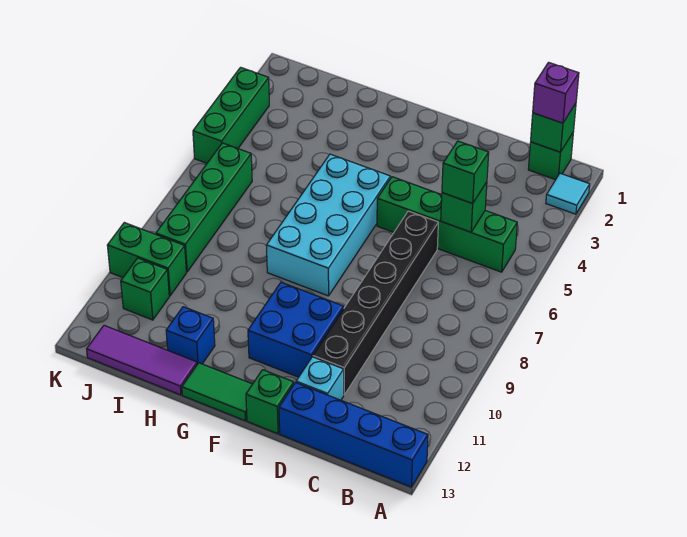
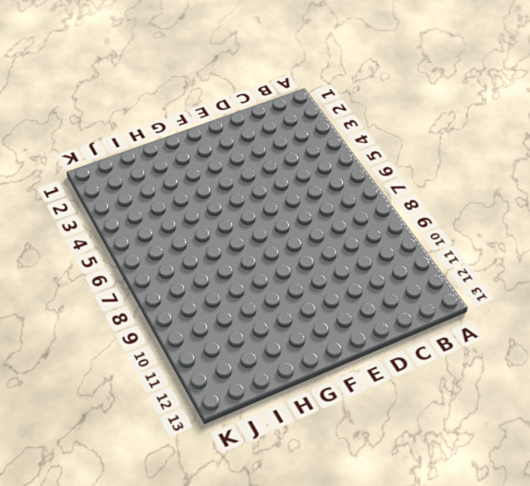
none -> cyan tile A2 level 1
none -> blue brick A13:D13 level 1
none -> green brick B1 level 1

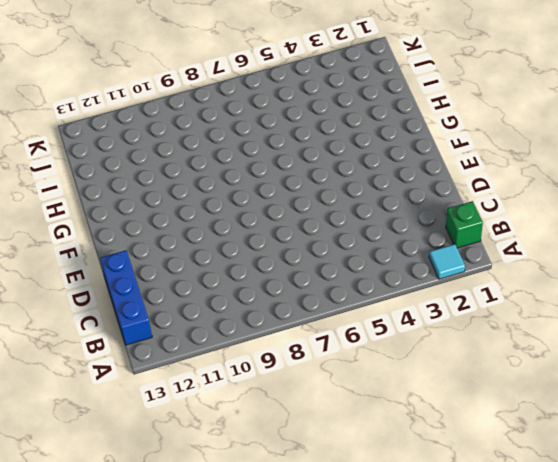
blue brick B13:D13 level 1 -> blue brick A13:D13 level 1
none -> green brick B5:E5 level 1
none -> black brick D6:D11 level 1
none -> cyan brick D12 level 1

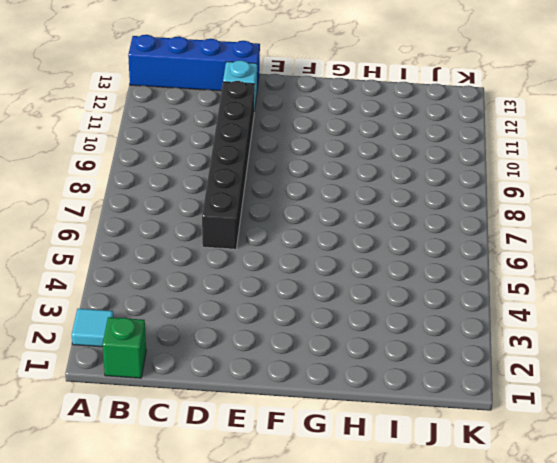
none -> green brick B5:E5 level 1
none -> blue brick E10:F11 level 1
none -> green brick E13 level 1

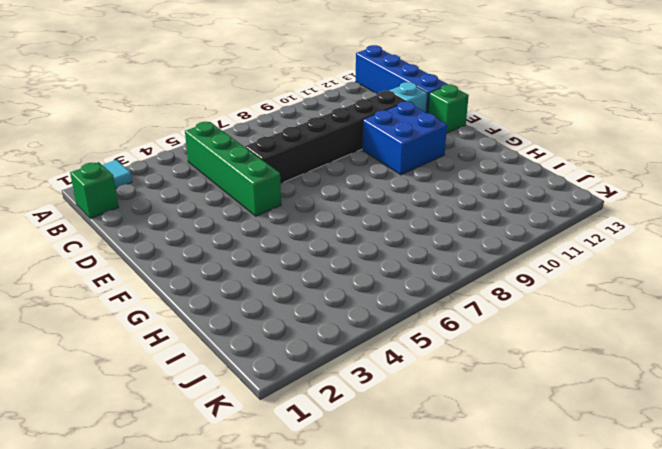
none -> cyan brick F5:G8 level 1
none -> green tile F13:G13 level 1
none -> blue brick H12 level 1

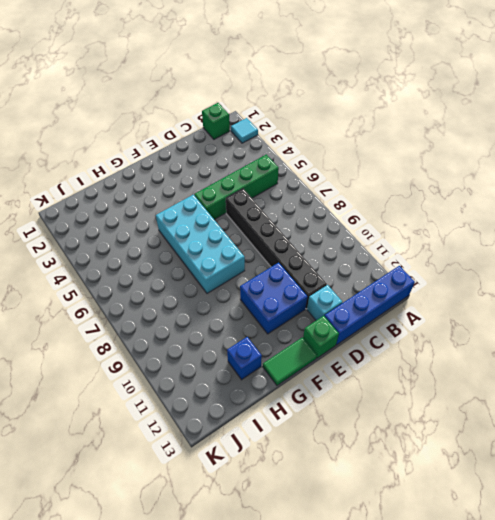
none -> purple tile H13:J13 level 1
none -> green brick J6:J9 level 1
none -> green brick J10:K10 level 1

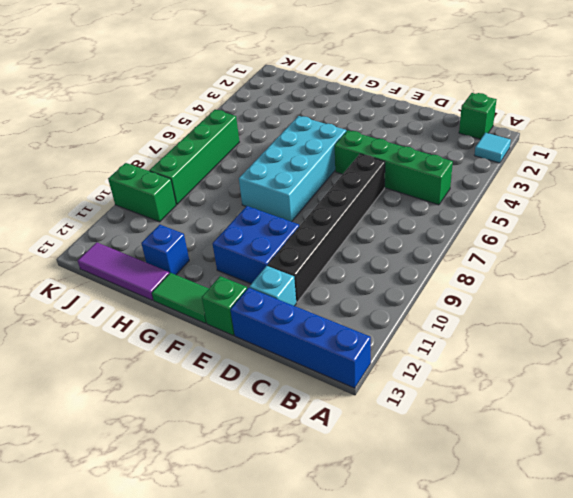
none -> green brick J11 level 1
none -> green brick K3:K5 level 1
none -> green brick B1 level 2

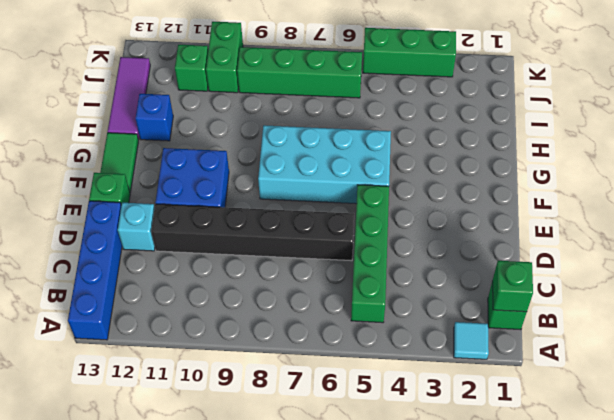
none -> green brick C5 level 2
none -> purple brick B1 level 3
none -> green brick C5 level 3

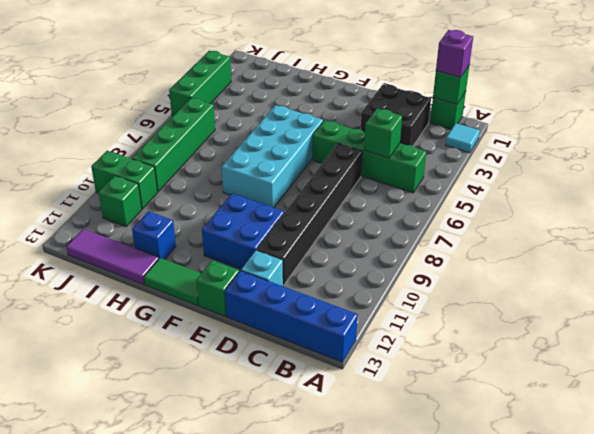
black brick C2:D3 level 1 -> none
none -> green brick C5 level 3

